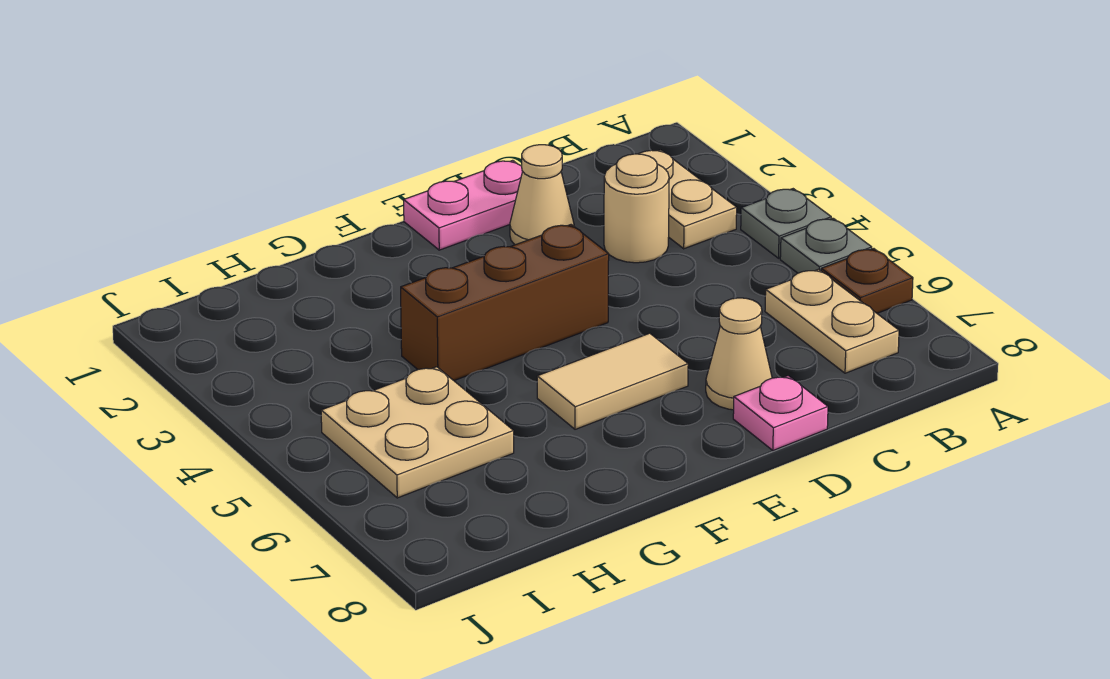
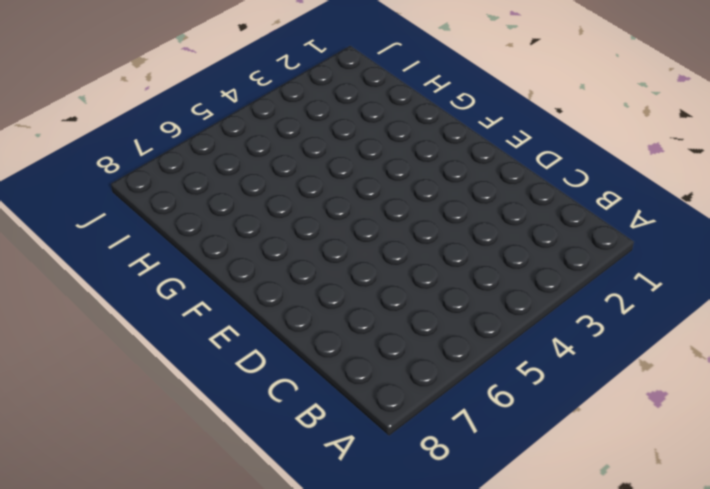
none -> grey plate A4 level 1
none -> grey plate A5 level 1
none -> brown plate A6 level 1

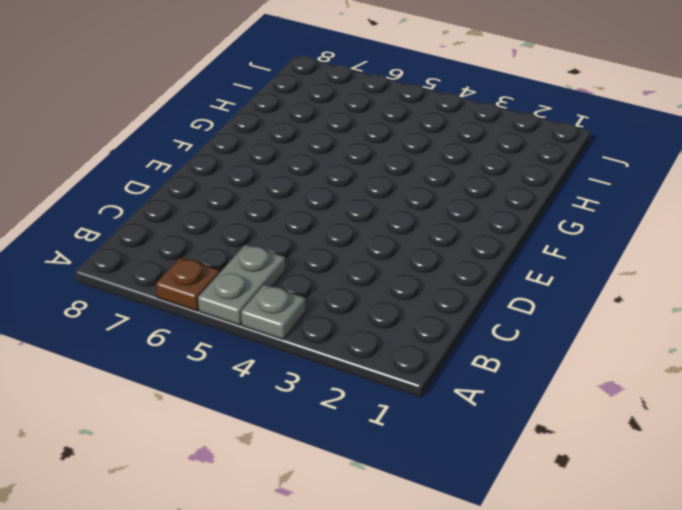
grey plate A5:B5 level 1 -> grey plate A5 level 1
none -> tan plate B2:B3 level 1
none -> tan plate B6:B7 level 1
none -> tan round brick C3 level 1

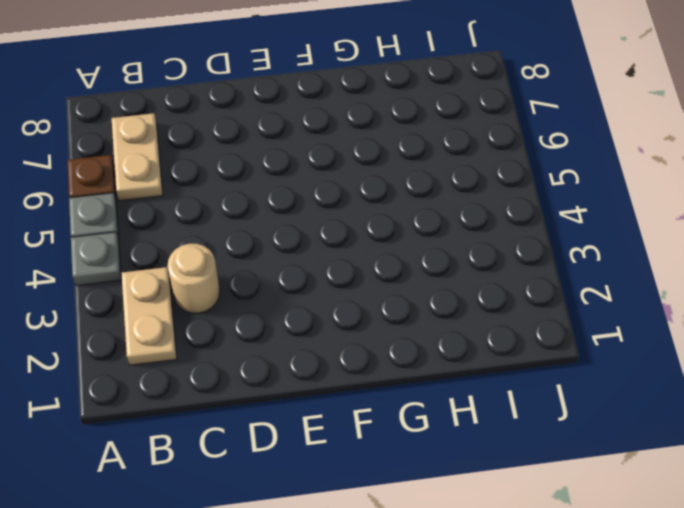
none -> pink plate D1:E1 level 1
none -> tan cone D2 level 1
none -> tan cone D7 level 1

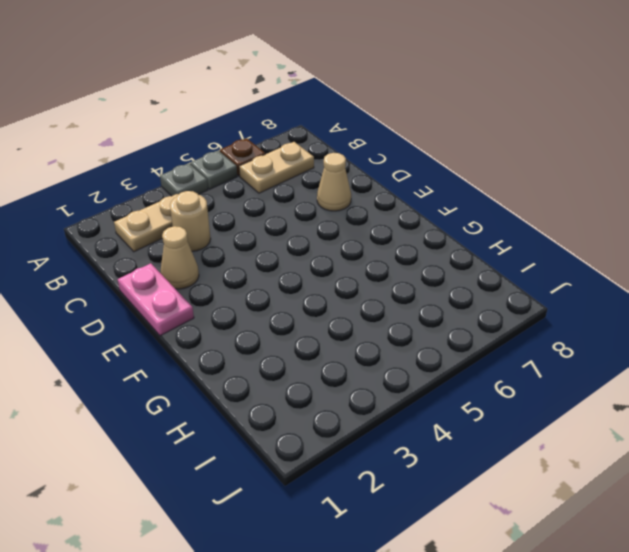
none -> pink plate D8 level 1
none -> brown brick E4:G4 level 1
none -> tan tile E6:F6 level 1

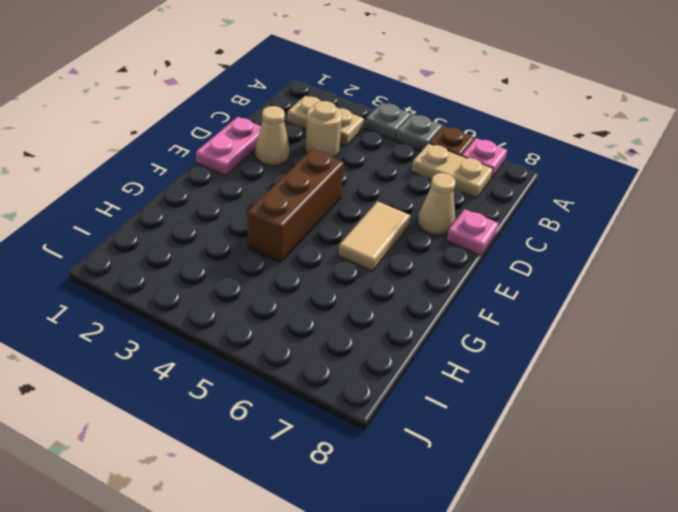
pink plate A7 level 1 -> none
none -> tan plate H5:I6 level 1

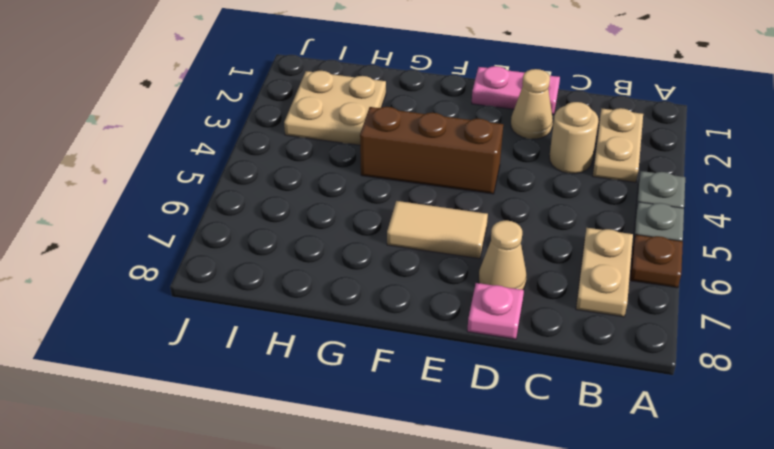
tan plate H2:I3 level 1 -> tan plate H5:I6 level 1

